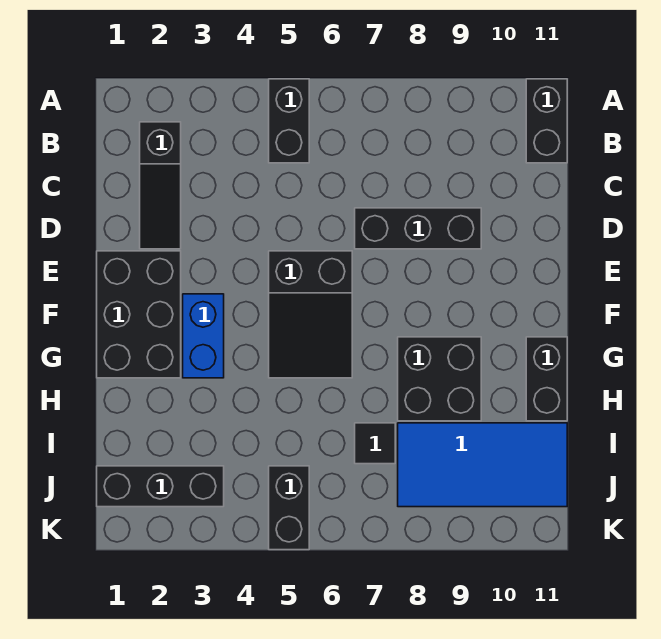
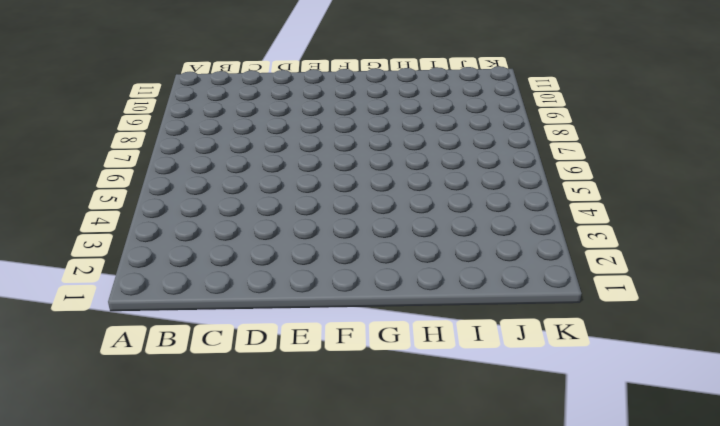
none -> black brick A5:B5 level 1
none -> black brick A11:B11 level 1
none -> black slope B2:D2 level 1 top B

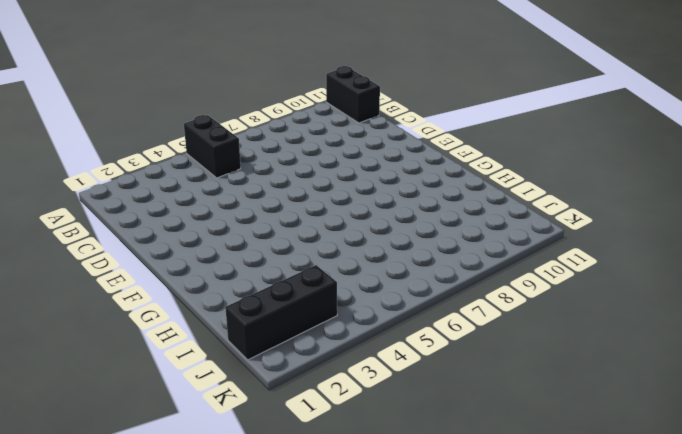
none -> black slope B2:D2 level 1 top B
none -> black brick D7:D9 level 1
none -> black brick E1:G2 level 1

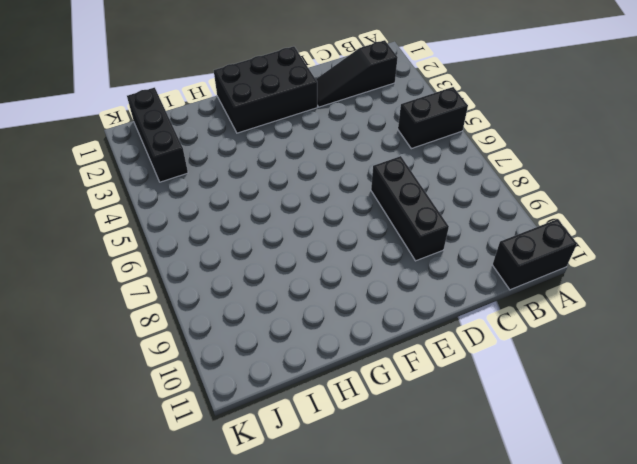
none -> black slope E5:G6 level 1 top E
none -> blue brick F3:G3 level 1
none -> black brick G8:H9 level 1

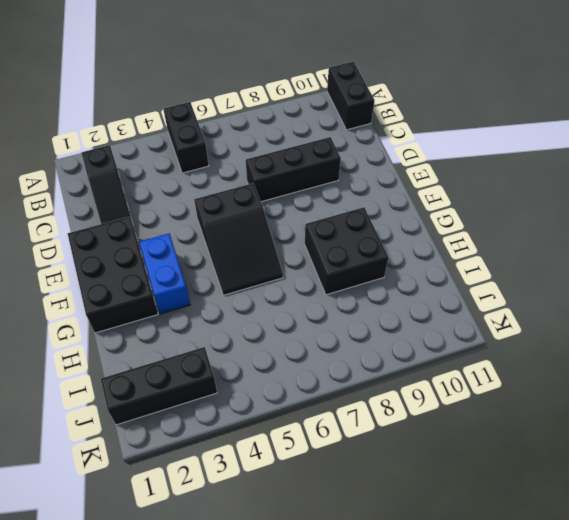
none -> black brick G11:H11 level 1
none -> black tile I7 level 1
none -> blue tile I8:J11 level 1

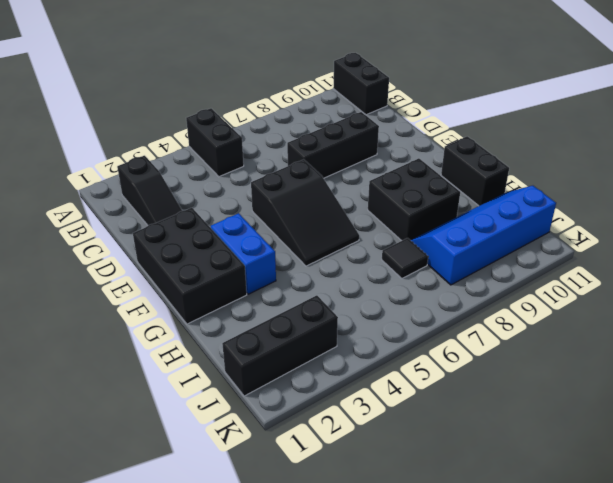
blue slope I8:J11 level 1 top J -> blue tile I8:J11 level 1
none -> black brick J5:K5 level 1

